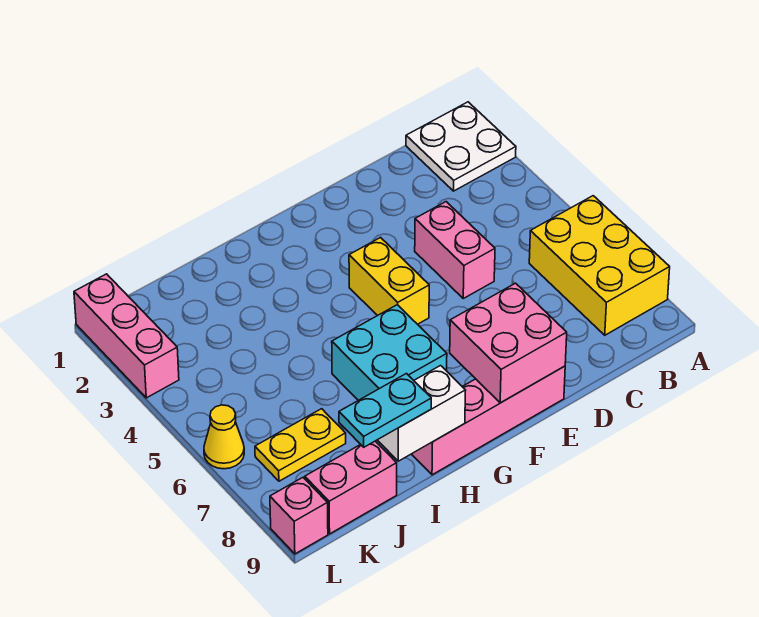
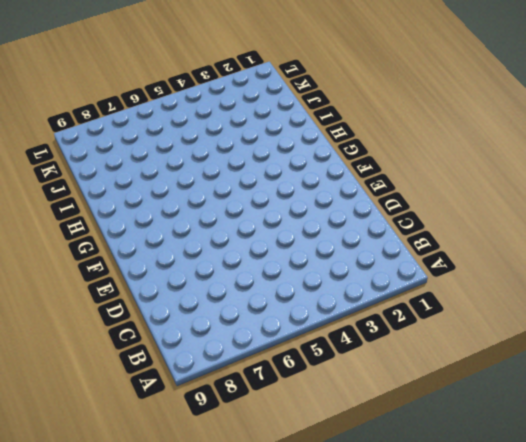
none -> white plate A1:B2 level 1
none -> yellow brick A6:B8 level 1
none -> pink brick D4:D5 level 1

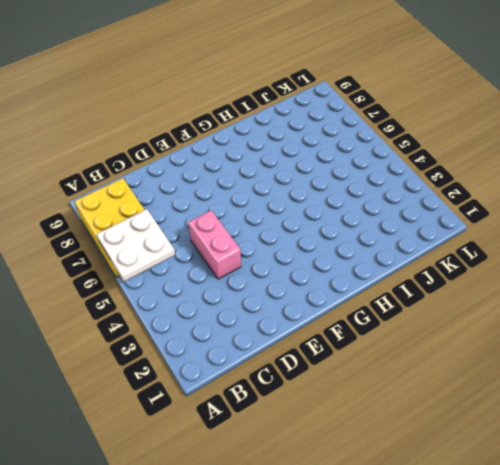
white plate A5:B6 level 2 -> white plate A1:B2 level 1
none -> pink brick E9:H9 level 1
none -> yellow brick F4:F5 level 1
none -> cyan brick G6:H7 level 1

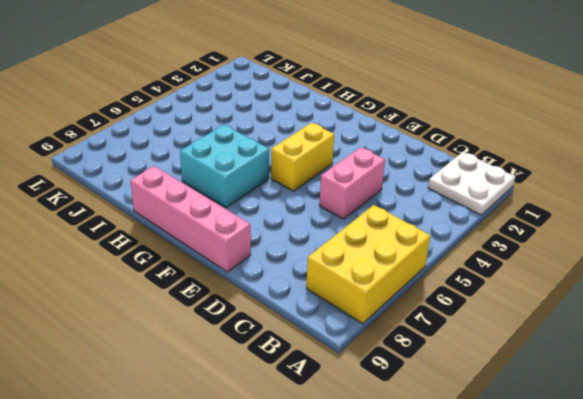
none -> yellow plate J7:K7 level 1
none -> pink brick J9:K9 level 1
none -> pink brick L1:L3 level 1

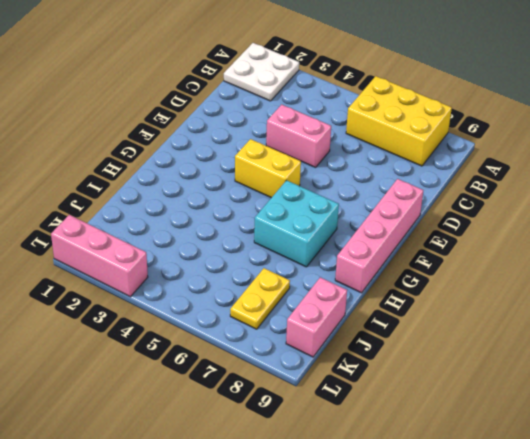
none -> yellow cone L6 level 1
none -> pink brick L9 level 1
none -> pink brick E8:F9 level 2

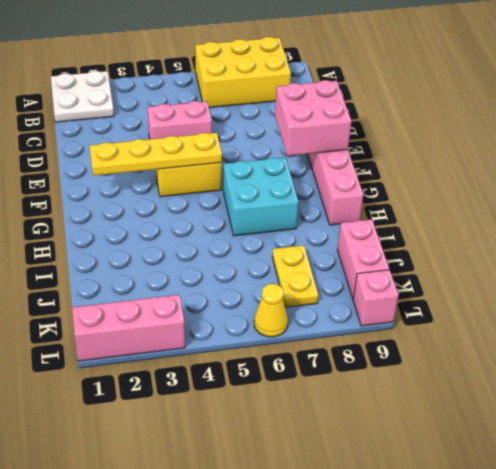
yellow plate F2:F5 level 2 -> none
none -> white brick H9:I9 level 2
none -> cyan plate I9:J9 level 3

